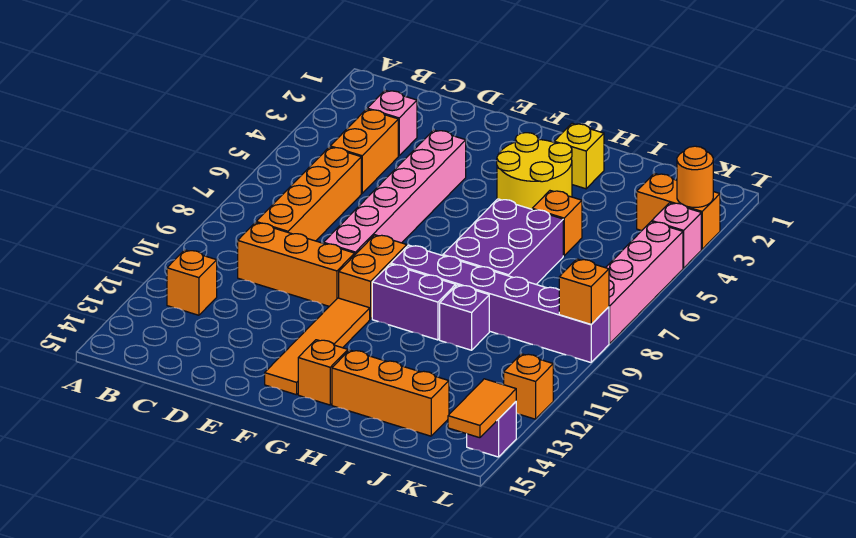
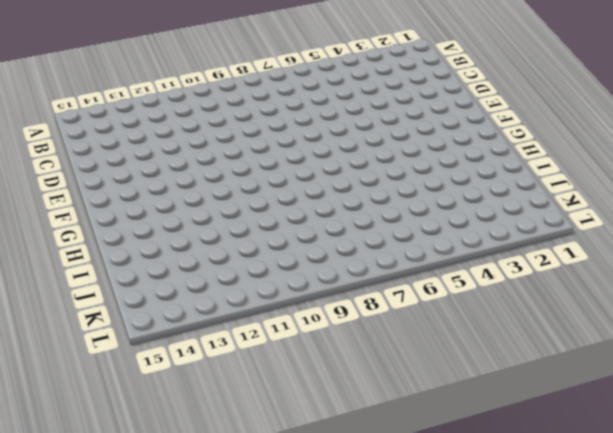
none -> orange brick B12 level 1
none -> pink brick C3 level 1
none -> orange brick C4:C5 level 1

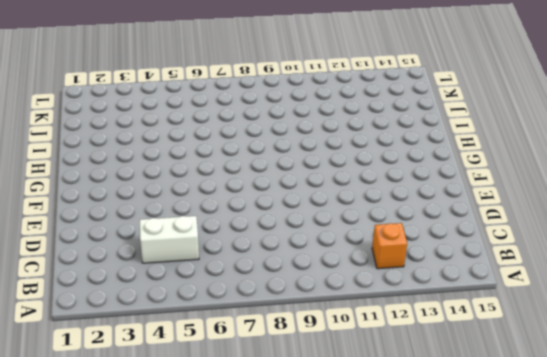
white brick C4:C5 level 1 -> orange brick C4:C5 level 1
none -> pink brick C3 level 1
none -> orange brick C6:C9 level 1
none -> orange brick C10:E10 level 1

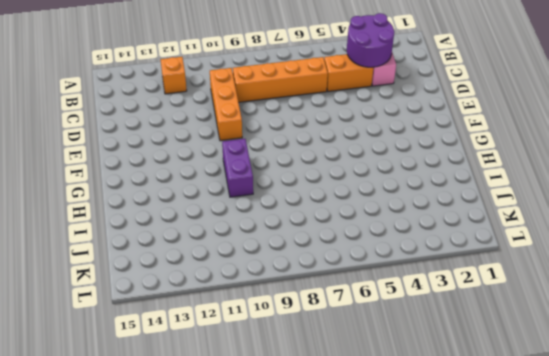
purple round brick B3:C4 level 2 -> none
none -> pink brick E4:E9 level 1
none -> orange brick F9:F10 level 1
none -> orange tile F11:F14 level 1

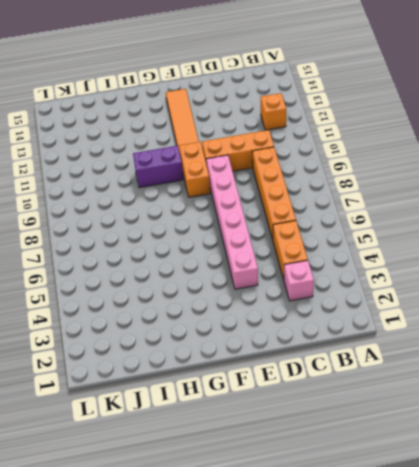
none -> yellow round brick G3:H4 level 1
none -> purple brick G9:L9 level 1
none -> orange brick G14 level 1

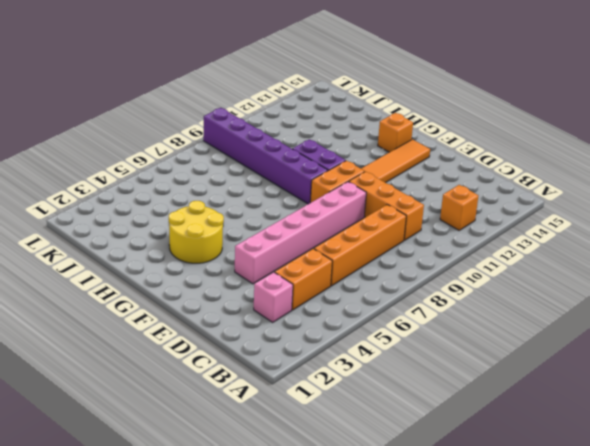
none -> yellow brick H2 level 1
none -> purple brick H6:I8 level 1
none -> orange brick H14:J14 level 1

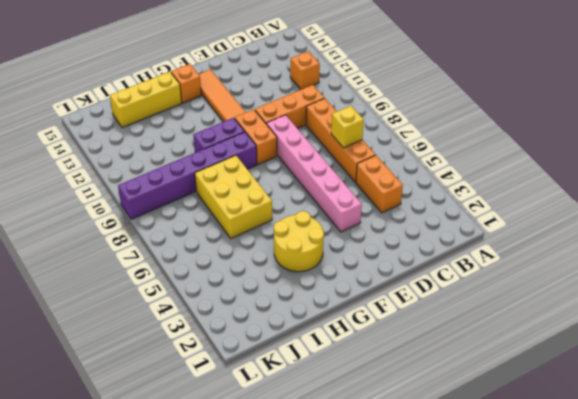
yellow brick C7 level 2 -> yellow brick H2 level 1
yellow brick H6:I8 level 1 -> purple brick H6:I8 level 1
yellow brick H14:J14 level 1 -> orange brick H14:J14 level 1
none -> pink brick C3 level 1
none -> orange brick I5 level 1
none -> purple brick I10 level 1

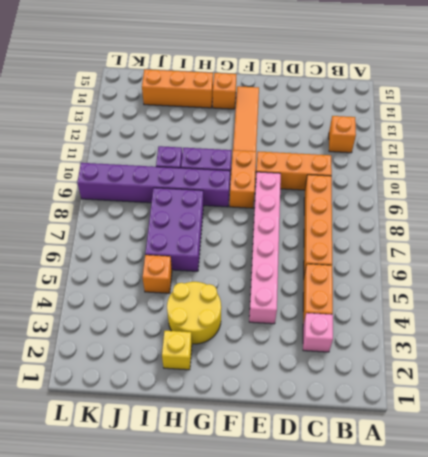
none -> orange brick K3:L3 level 1
none -> pink brick L4 level 1
none -> pink brick L5:L8 level 1

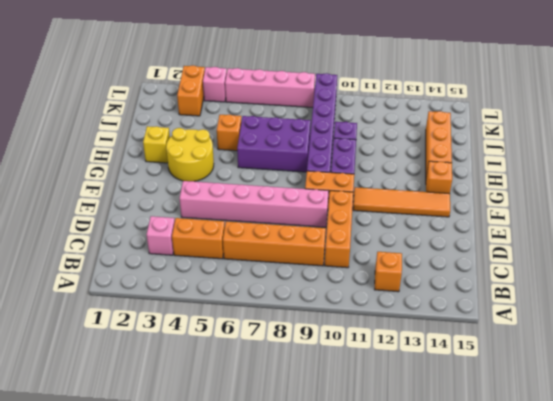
none -> orange brick L12 level 1
none -> purple brick L14 level 1
none -> orange round brick L3 level 2

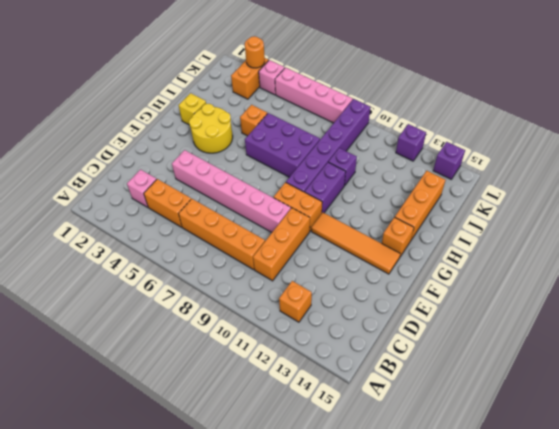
purple brick L12 level 1 -> orange brick L12 level 1
none -> orange brick L9 level 2
none -> orange tile L14:L15 level 2

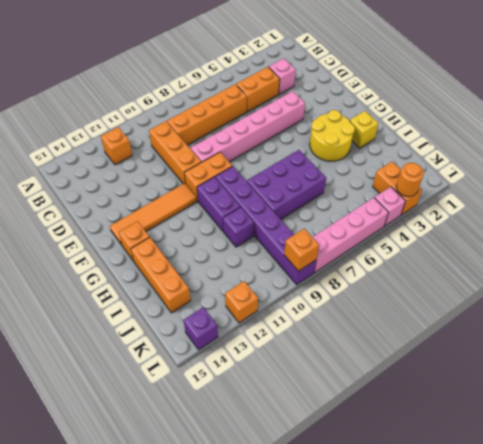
none -> orange brick I5 level 1
none -> orange tile L14:L15 level 2

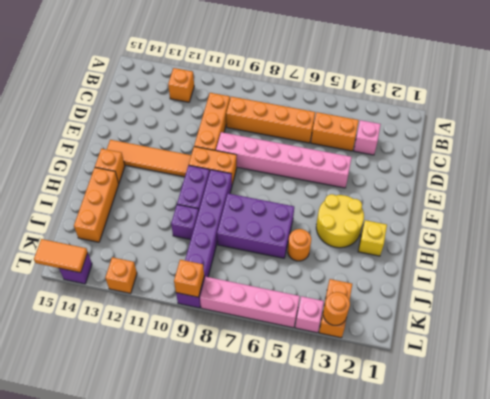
orange round brick I5 level 1 -> orange brick I5 level 1

